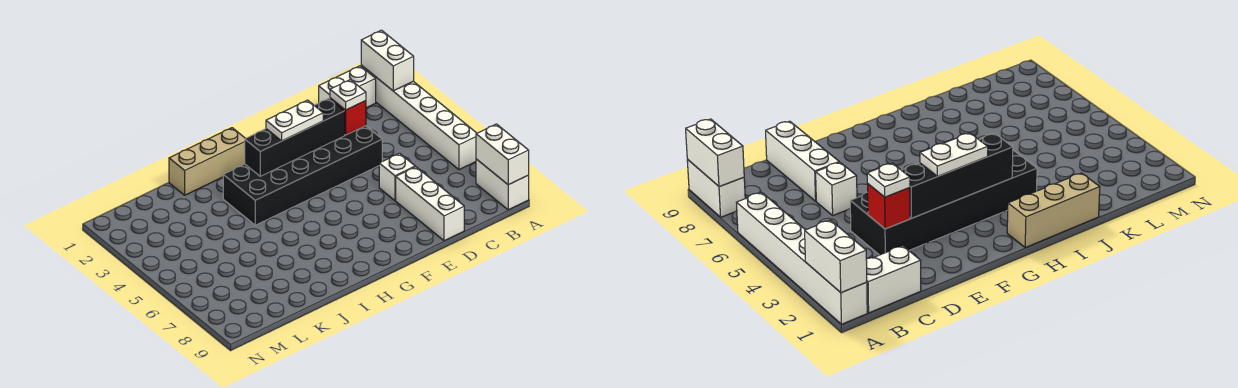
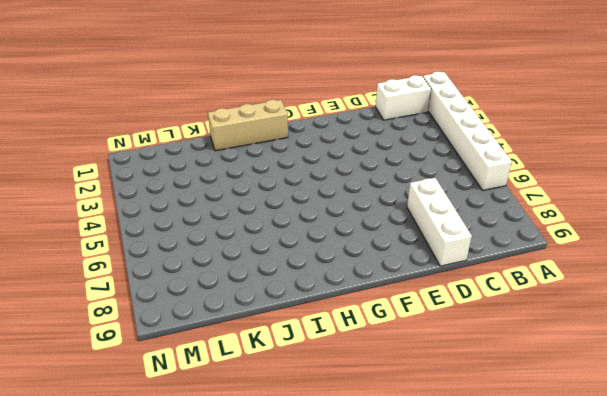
none -> white brick A8:A9 level 1
none -> black brick D3:I4 level 1
none -> white brick D6 level 1

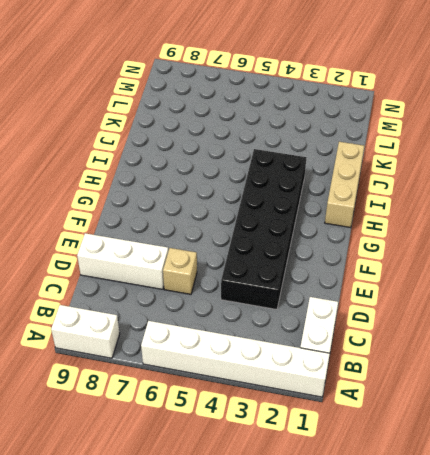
tan brick D6 level 1 -> white brick D6 level 1
none -> white brick A1:A2 level 2
none -> white brick A8:A9 level 2
none -> red brick D3 level 2

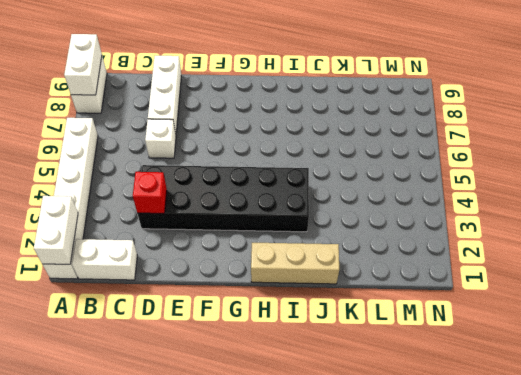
none -> black brick E3:H3 level 2
none -> white plate D3 level 3
none -> white plate F3:G3 level 3

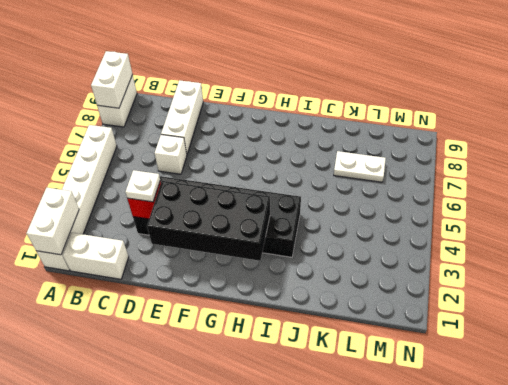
black brick E2:H3 level 2 -> black brick E3:H3 level 2
white plate K7:L7 level 1 -> white plate F3:G3 level 3
none -> tan brick H1:J1 level 1

